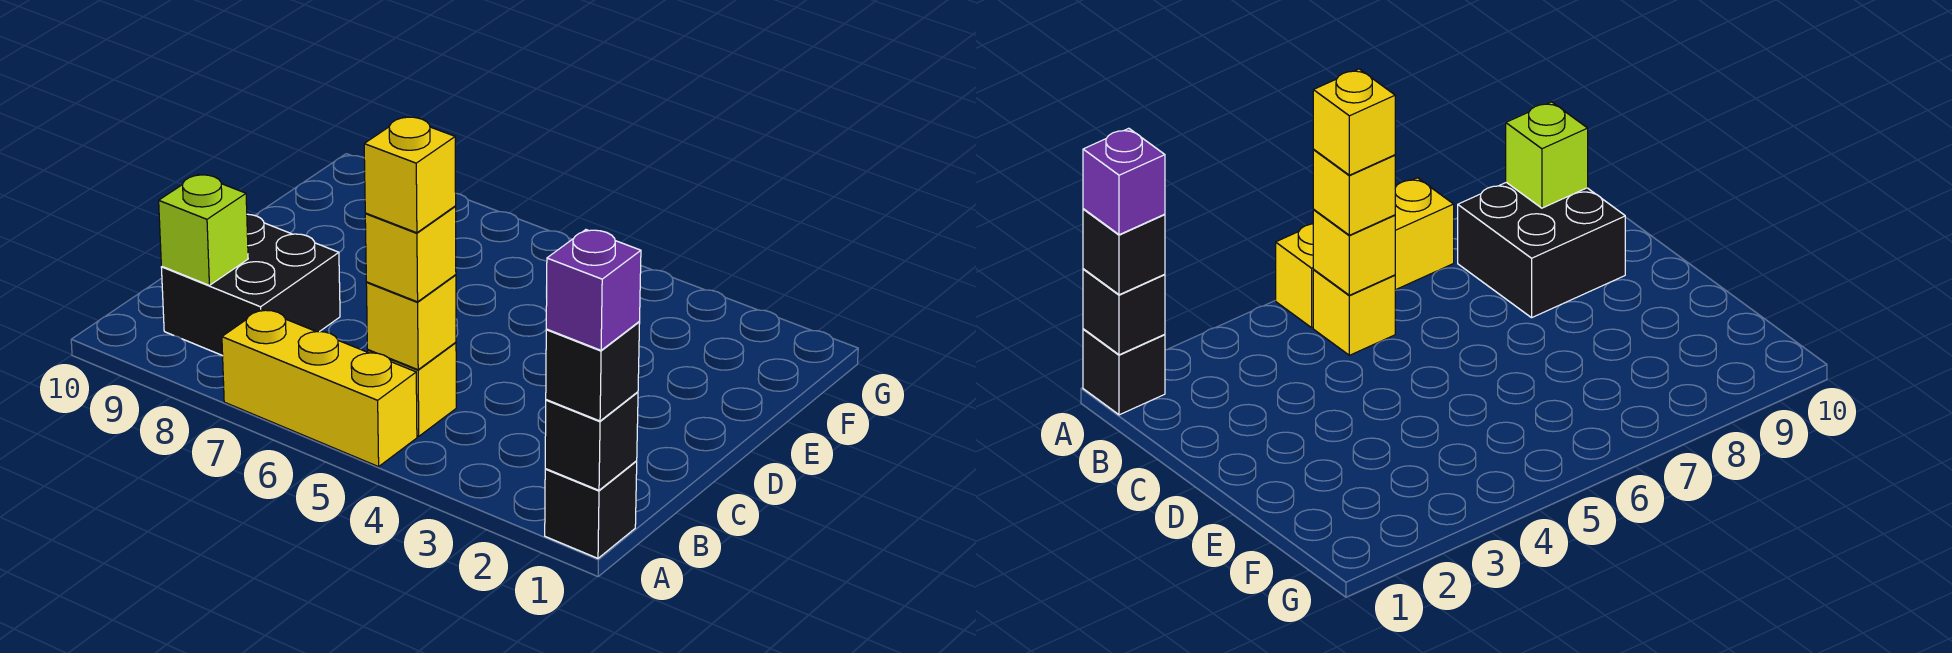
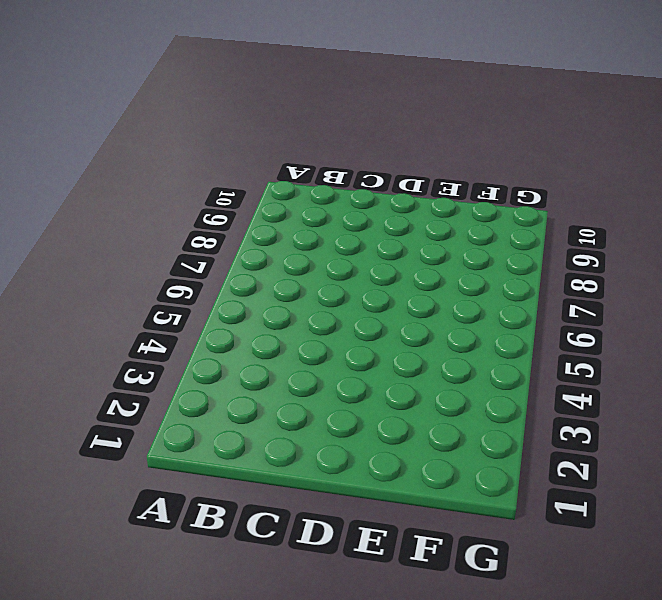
none -> black brick A1 level 1
none -> yellow brick A5:A7 level 1

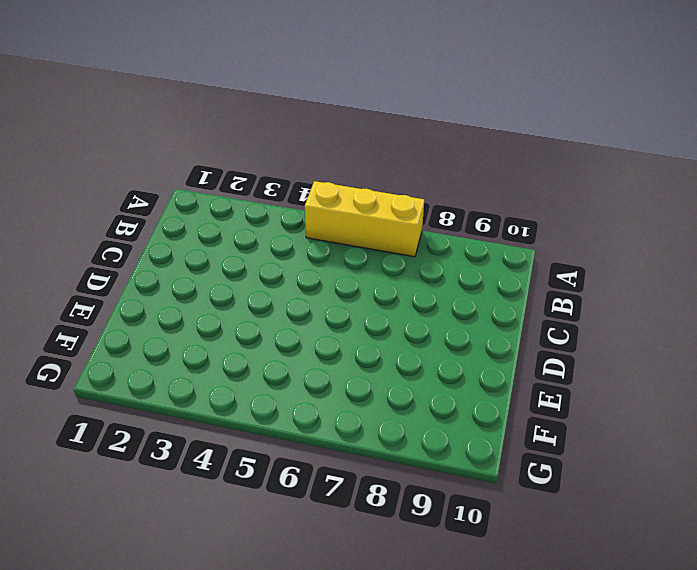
none -> black brick A1 level 1
none -> yellow brick B5 level 1

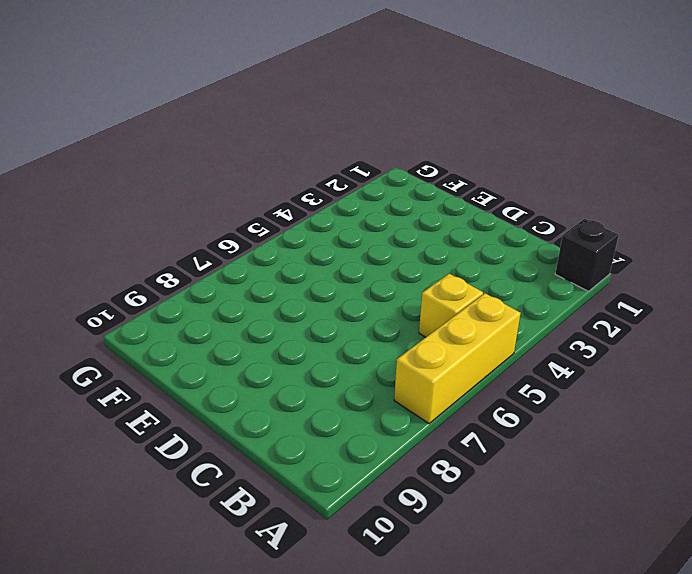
none -> black brick B8:C9 level 1
none -> black brick A1 level 2

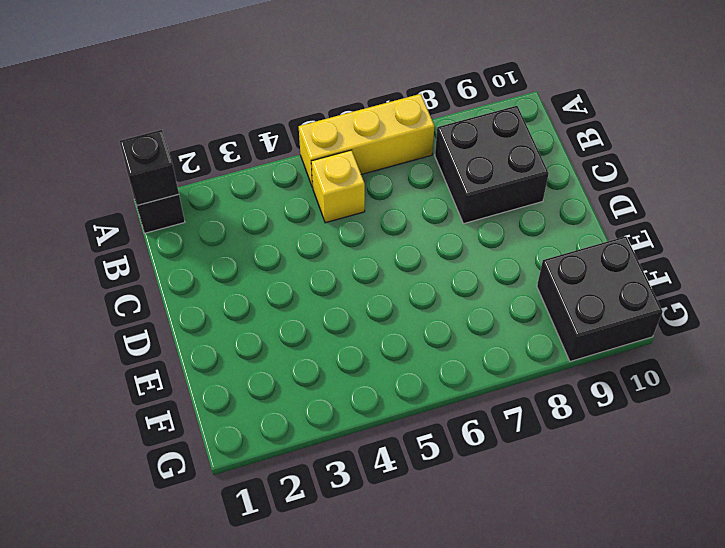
black brick F9:G10 level 1 -> none
none -> yellow brick B5 level 2
none -> lime brick B9 level 2

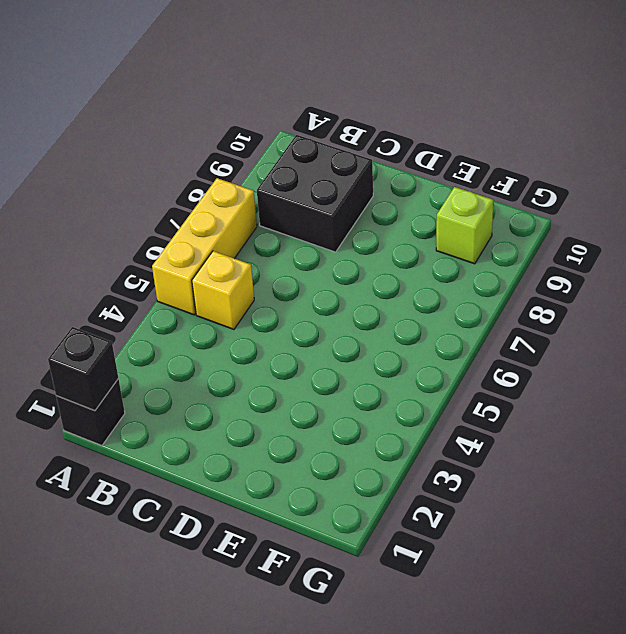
lime brick F9 level 1 -> lime brick B9 level 2
none -> yellow brick B5 level 2
none -> black brick A1 level 3

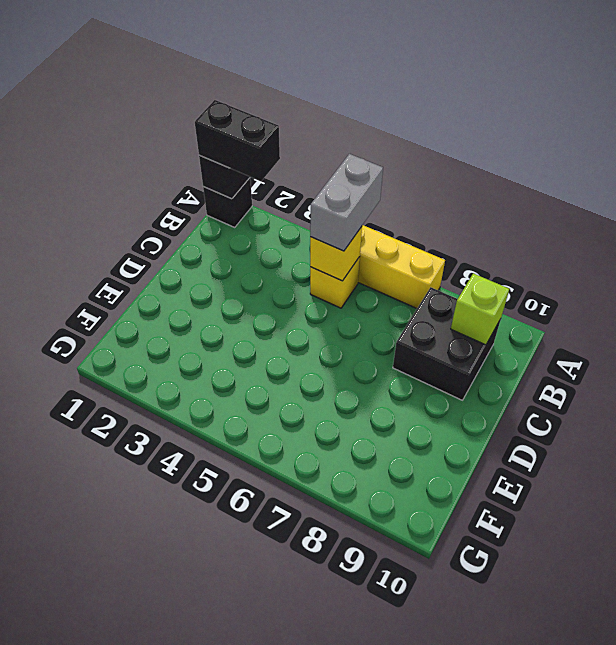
black brick A1:A2 level 3 -> black brick A1 level 3
grey brick A5:B5 level 3 -> yellow brick B5 level 3
none -> purple brick A1 level 4
none -> yellow brick B5 level 4

